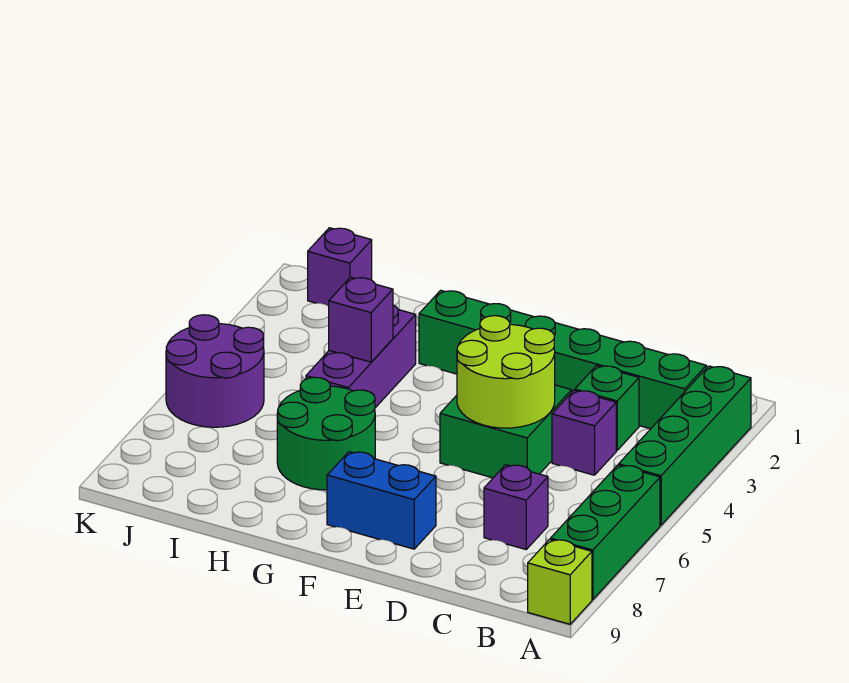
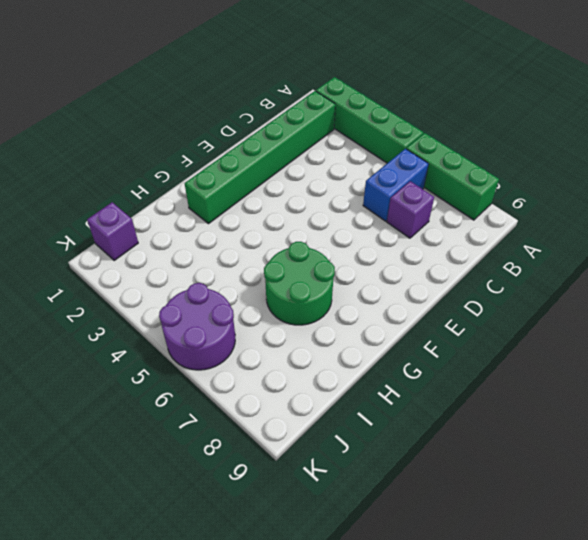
blue brick B6:C6 level 1 -> blue brick E8:F8 level 1
none -> lime brick A9 level 1
none -> green brick C3 level 1
none -> purple brick C4 level 1

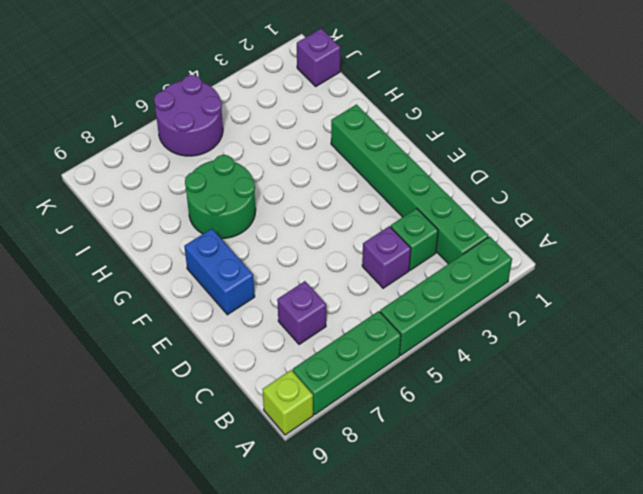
none -> green brick D4:E5 level 1
none -> purple brick H3:H5 level 1
none -> lime round brick D4:E5 level 2

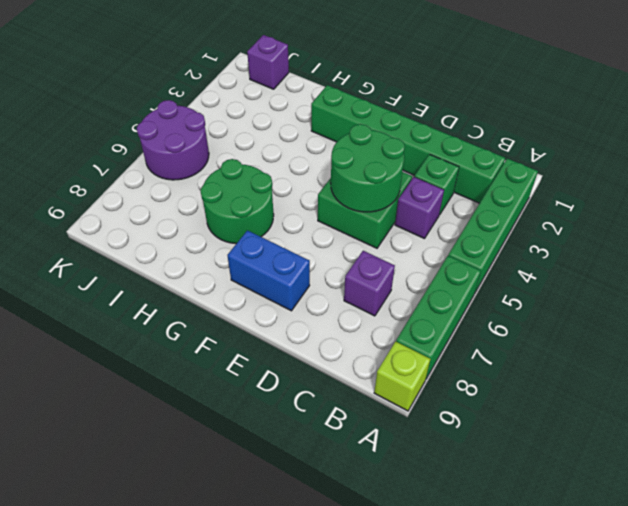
green round brick D4:E5 level 2 -> lime round brick D4:E5 level 2
none -> purple brick H3:H5 level 1
none -> purple brick H4 level 2

